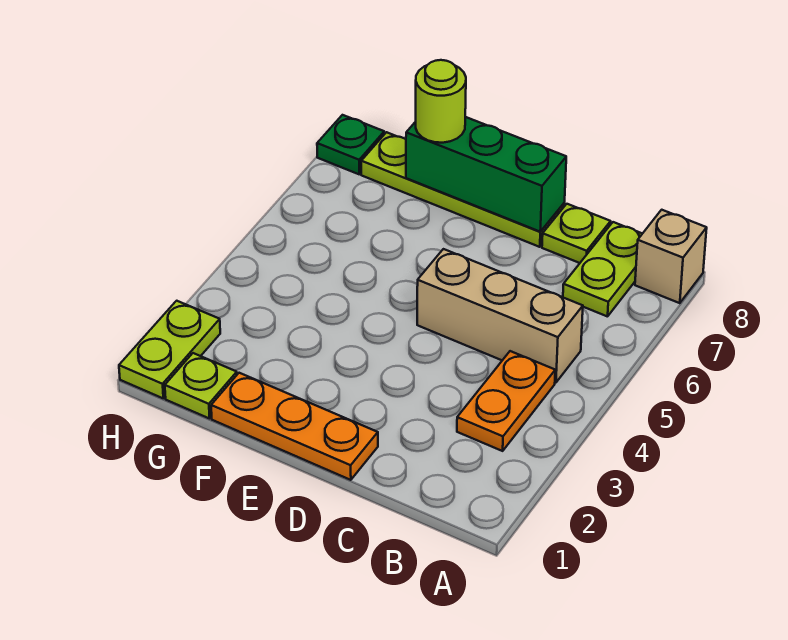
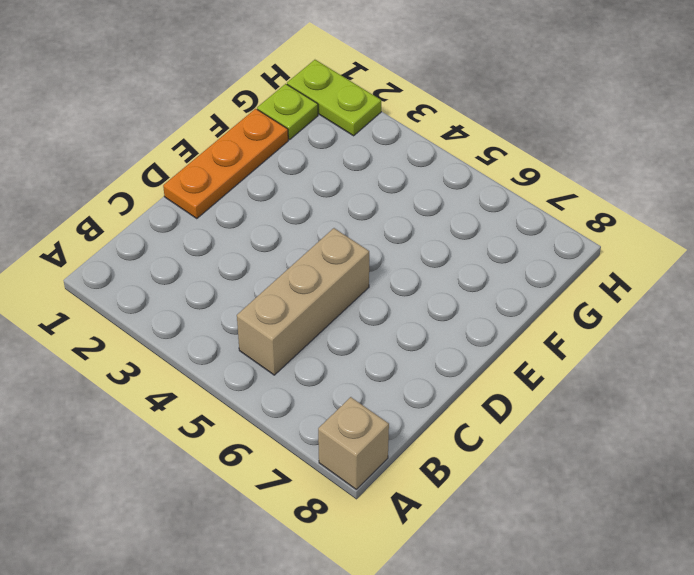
none -> orange plate B3:B4 level 1
none -> lime plate B7:B8 level 1
none -> lime plate C8 level 1

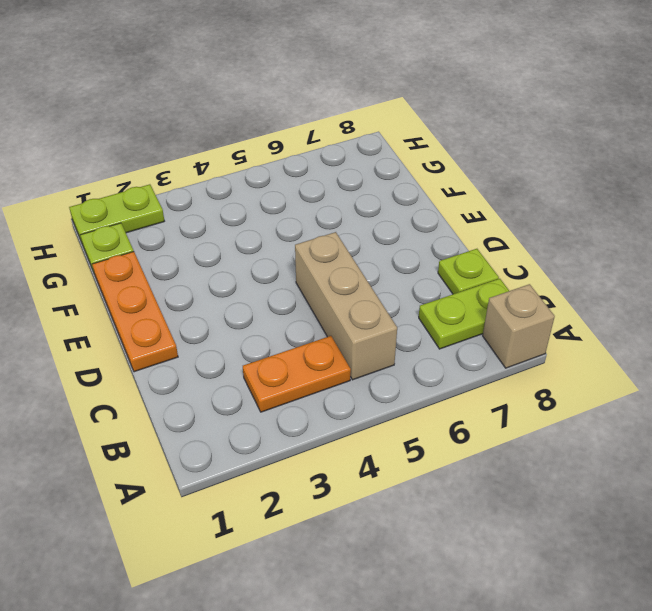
none -> lime plate D8:G8 level 1
none -> green plate H8 level 1
none -> green brick D8:F8 level 2

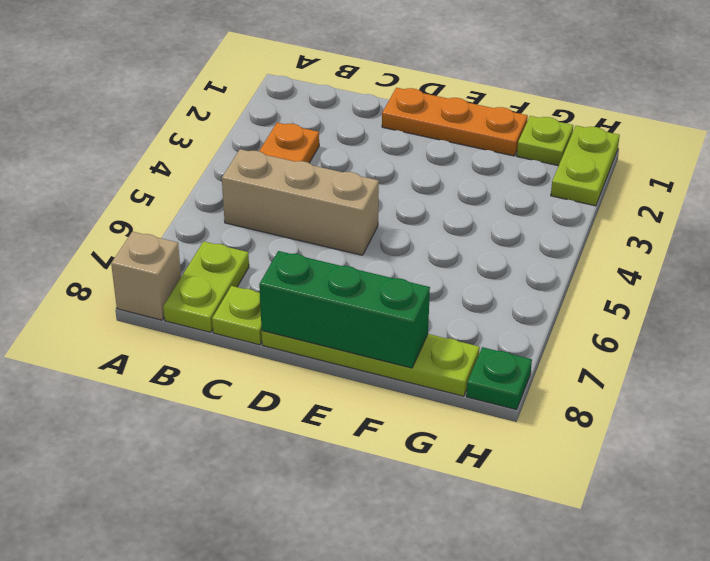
none -> lime round brick F8 level 3

